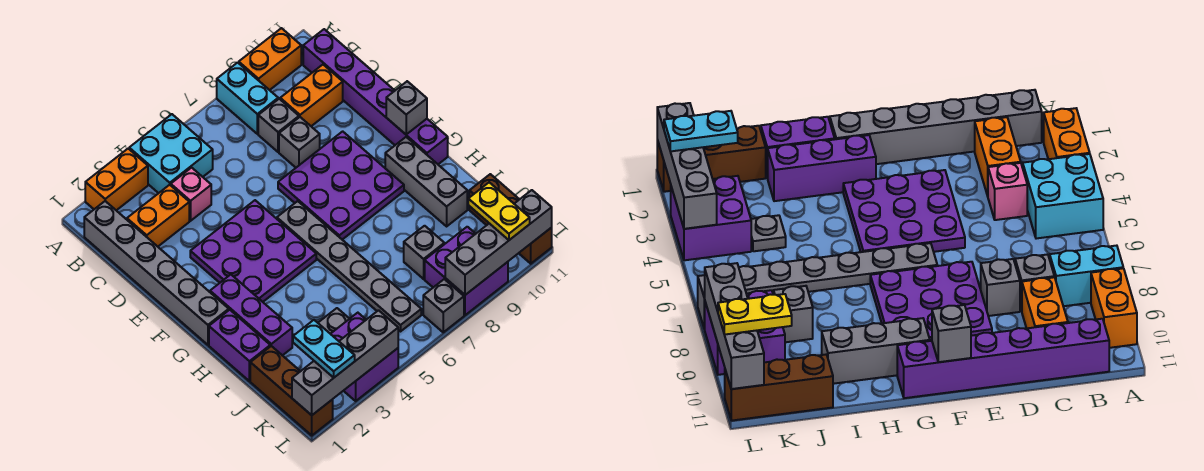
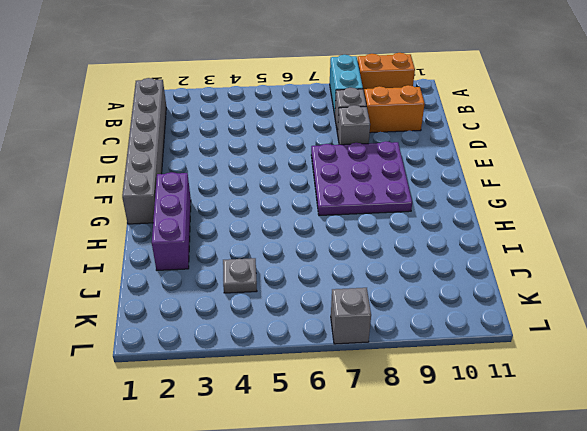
none -> orange brick A2:A3 level 1
none -> cyan brick A4:B5 level 1
none -> purple brick B11:G11 level 1

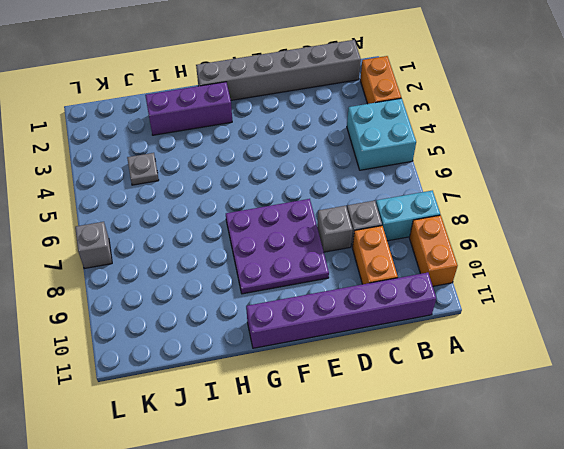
none -> orange brick C2:C3 level 1
none -> pink brick C4 level 1
none -> purple plate E3:G5 level 1

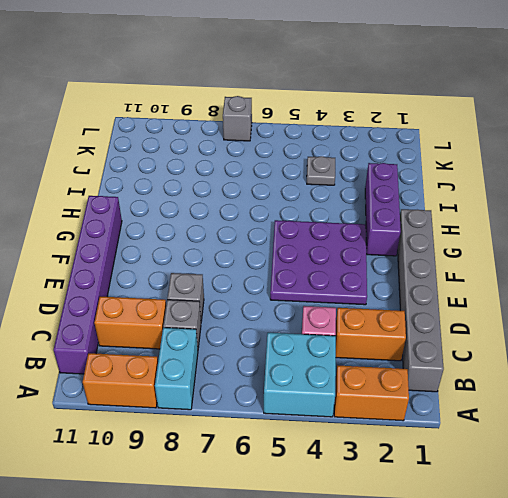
none -> purple plate E7:G9 level 1
none -> grey plate F6:K6 level 1
none -> grey brick G10:I10 level 1

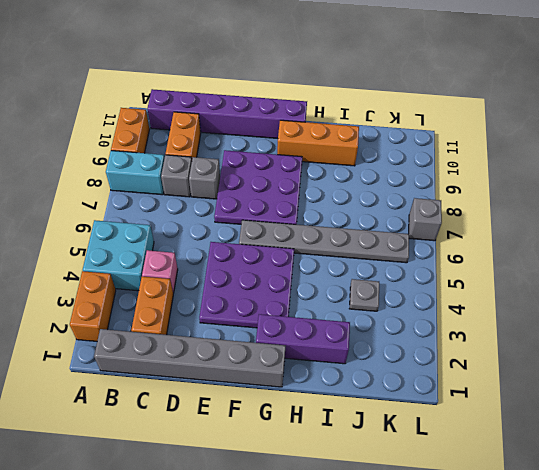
orange brick G10:I10 level 1 -> grey brick G10:I10 level 1
none -> purple brick H1:I1 level 1
none -> brown brick J1:L1 level 1
none -> grey brick J8 level 1

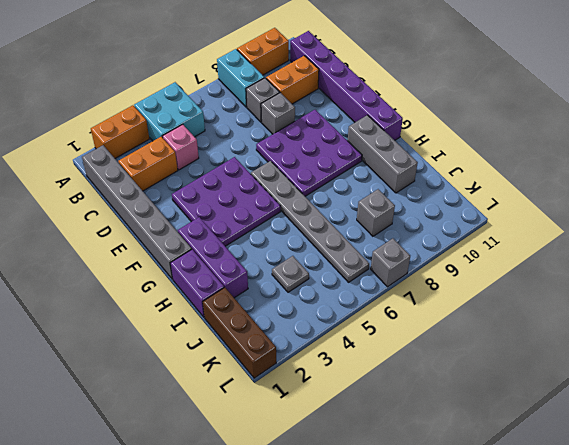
none -> brown brick J11:L11 level 1
none -> purple brick K3:L4 level 1
none -> purple brick K8:L9 level 1

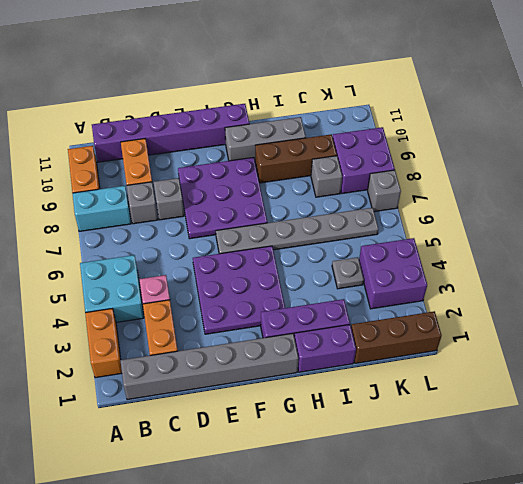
brown brick H9:J9 level 1 -> brown brick J11:L11 level 1
none -> grey brick F11 level 2
none -> grey brick L1:L4 level 2
none -> grey brick L8:L11 level 2

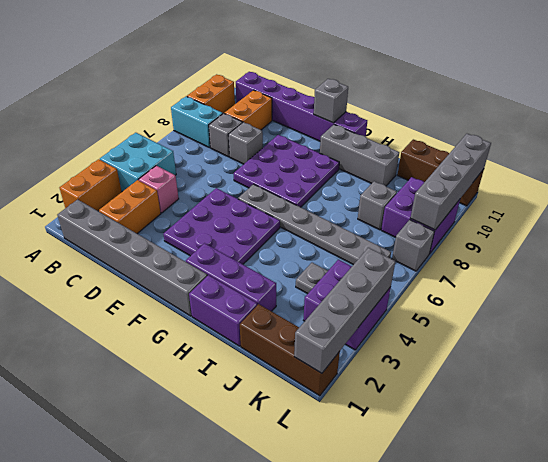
none -> cyan plate K2:L2 level 3
none -> yellow plate K10:L10 level 3

